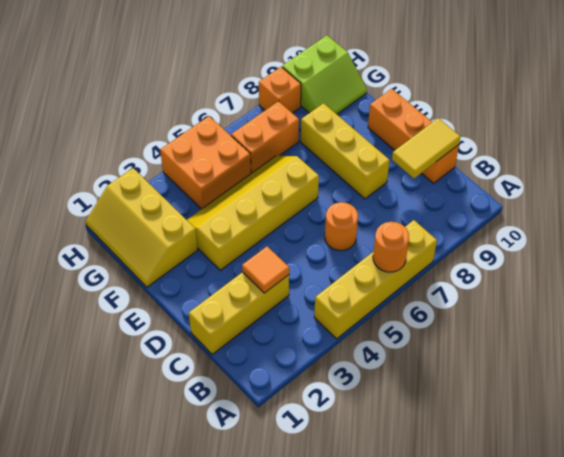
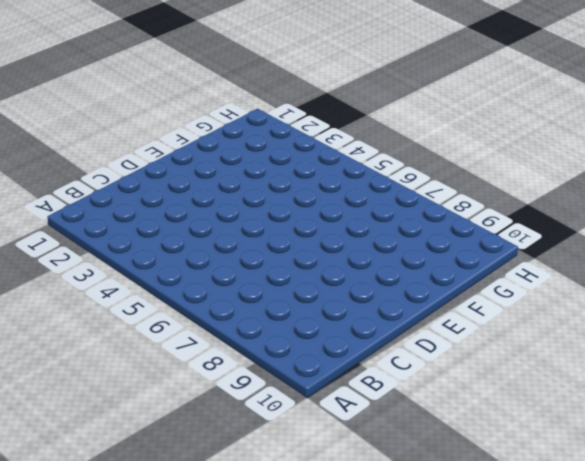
none -> yellow brick A4:A7 level 1
none -> yellow brick C1:C3 level 1
none -> orange round brick C6 level 1

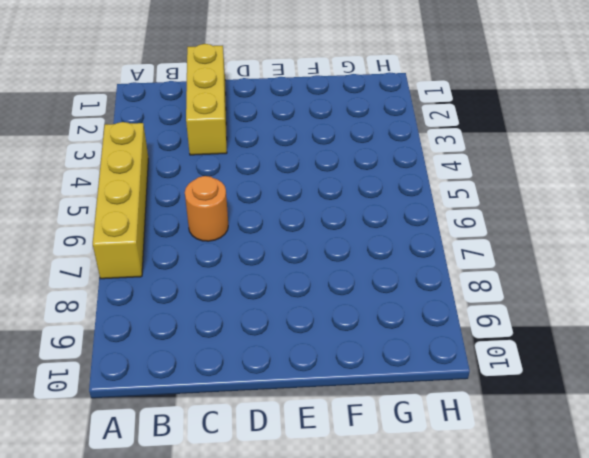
none -> orange brick C10:E10 level 1
none -> yellow brick D8:F8 level 1
none -> yellow slope E3:F6 level 1 top E

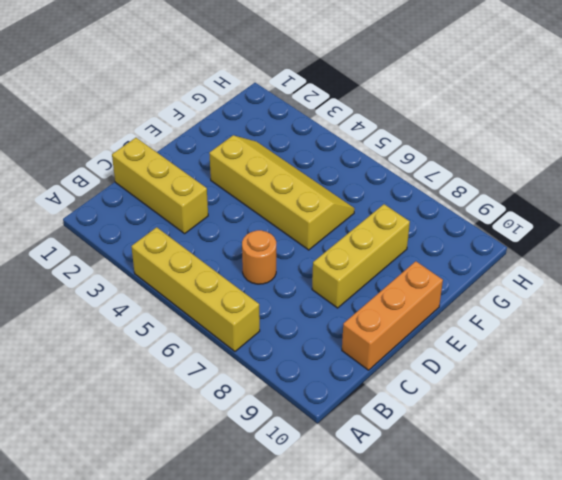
none -> yellow slope F1:H2 level 1 top 2
none -> orange brick G4:H5 level 1
none -> orange brick G6:G7 level 1

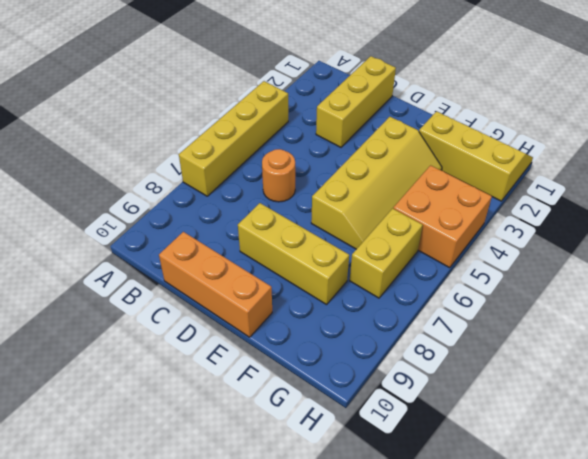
yellow brick G6:G7 level 1 -> orange brick G6:G7 level 1
none -> lime slope G9:H10 level 1 top H
none -> orange brick H8 level 1
none -> orange round brick A6 level 2

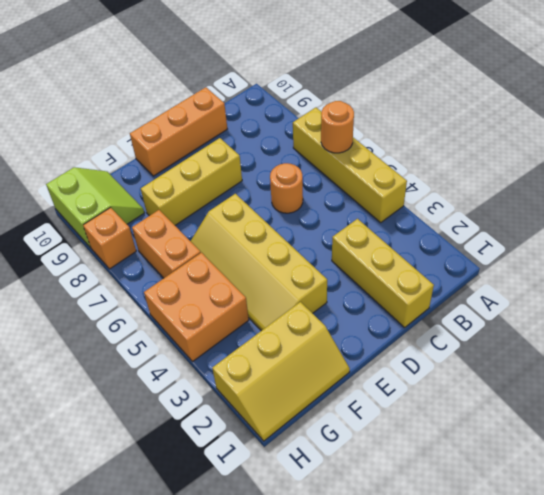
none -> orange tile C3 level 2
none -> yellow tile C9:C10 level 2

